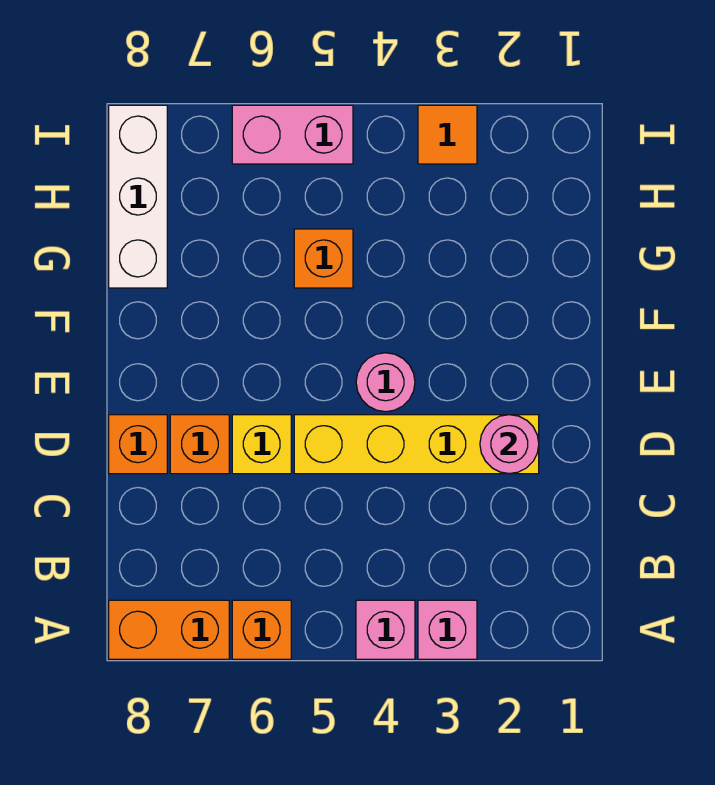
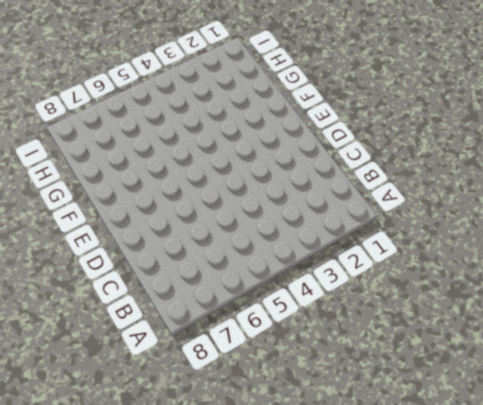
none -> pink brick A3 level 1
none -> pink brick A4 level 1
none -> orange brick A6 level 1

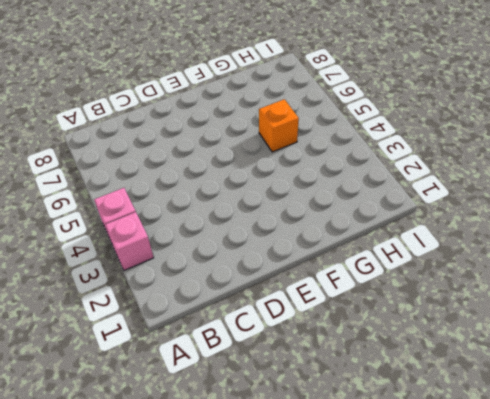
none -> orange brick A6 level 1
none -> orange brick A7:A8 level 1
none -> yellow brick D2:D5 level 1

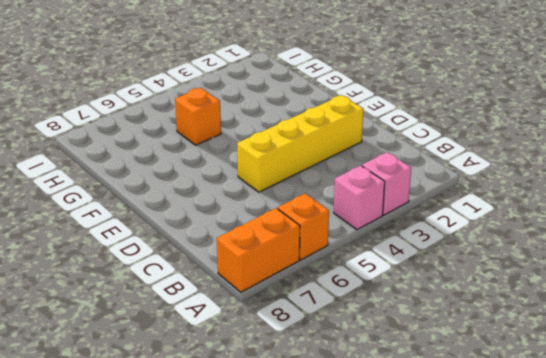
none -> yellow brick D6 level 1
none -> orange brick D7 level 1
none -> orange brick D8 level 1

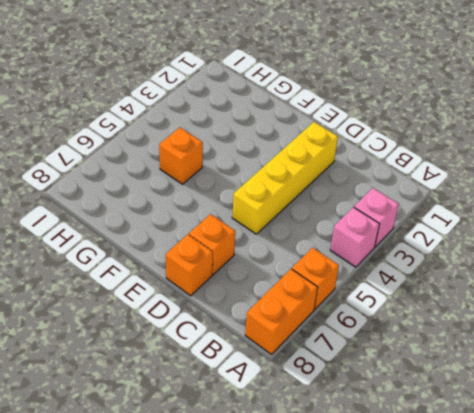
none -> yellow brick D6 level 1
none -> pink round brick E4 level 1
none -> white brick G8:I8 level 1

